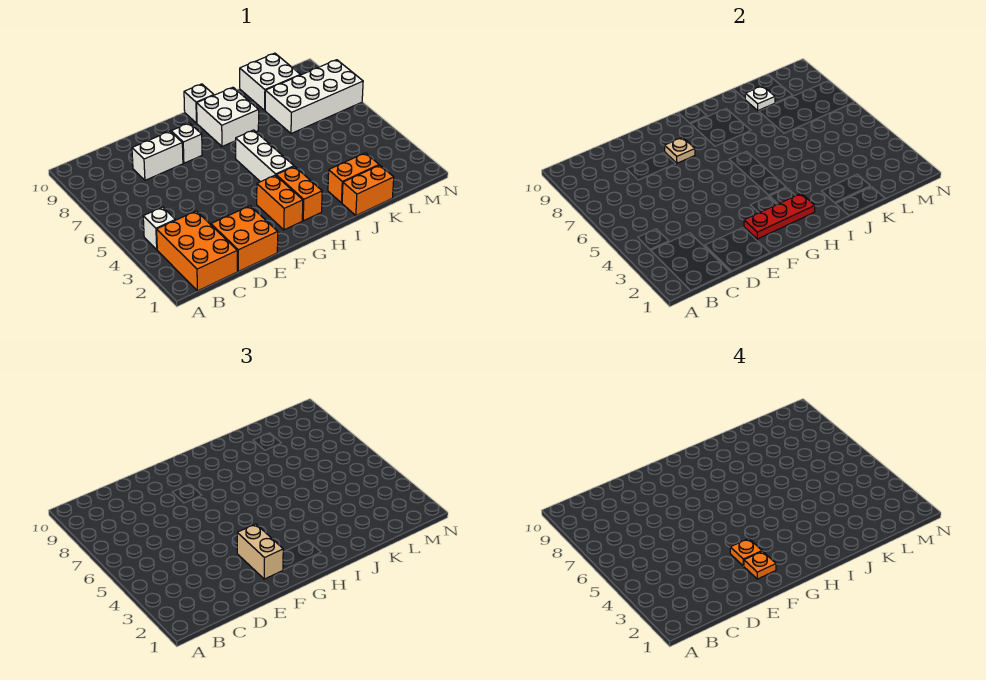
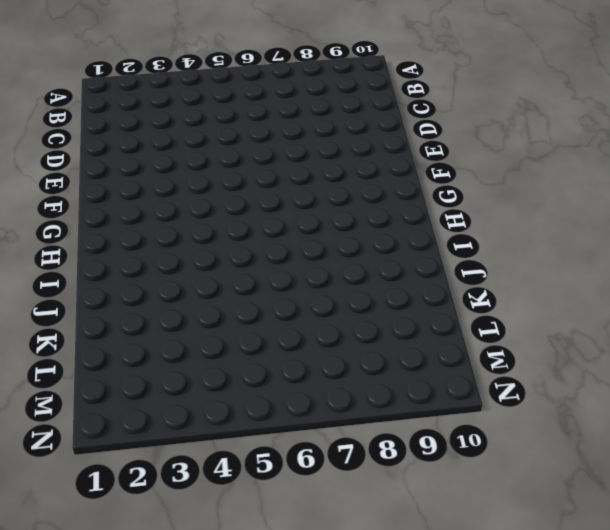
none -> orange brick B1:C3 level 1
none -> white brick B4 level 1
none -> orange brick D1:E2 level 1

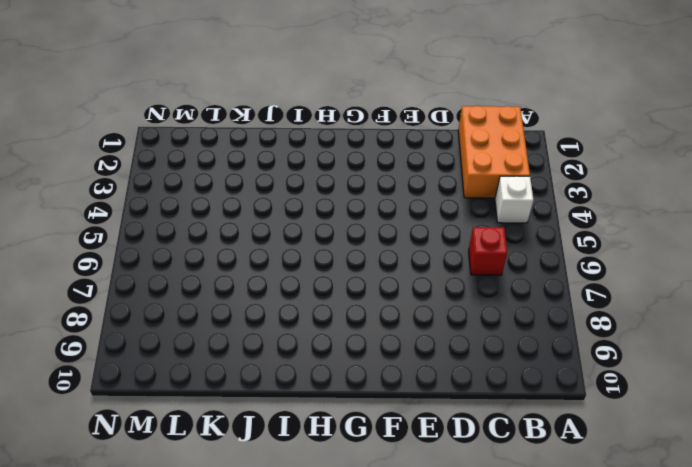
red brick C6 level 1 -> none
none -> orange brick D1:E2 level 1
none -> white brick D8:E8 level 1
none -> white brick F8 level 1

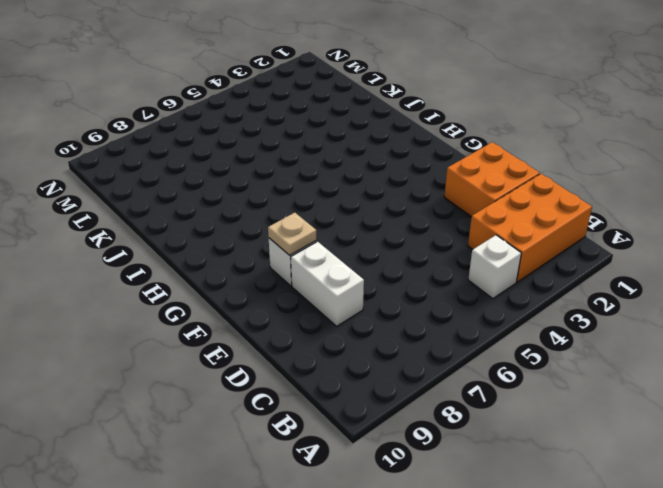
none -> orange brick G2:G3 level 1
none -> orange brick H2:H3 level 1
none -> white brick H4:H6 level 1

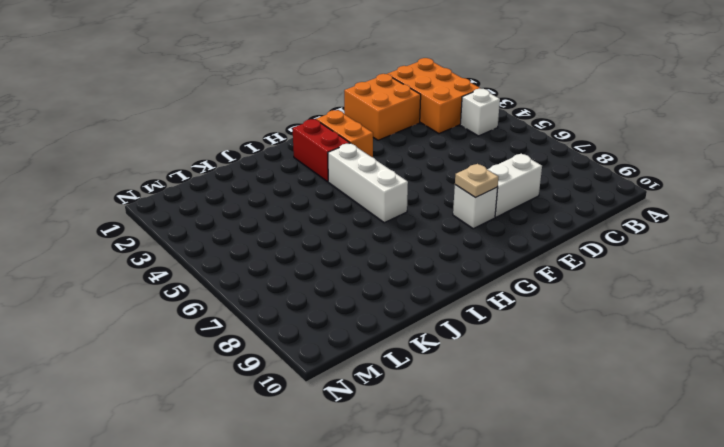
red brick H2:H3 level 1 -> orange brick H2:H3 level 1
none -> white brick H8:I9 level 1
none -> white brick H10 level 1
none -> orange brick J1:K1 level 1

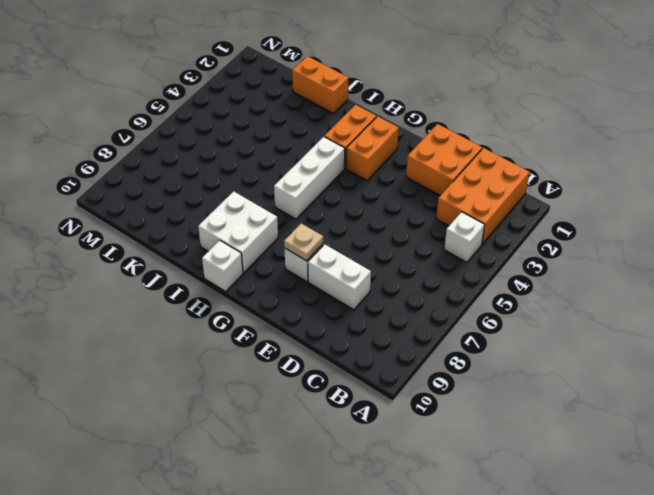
none -> orange brick J2:K2 level 1
none -> white brick K7:N8 level 1
none -> white brick K9:L10 level 1

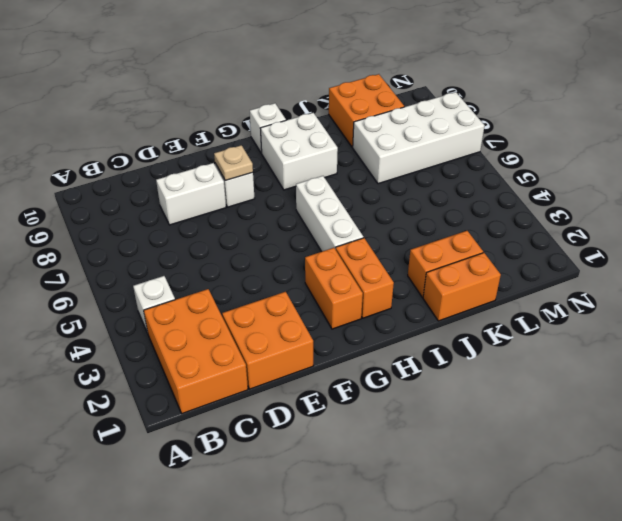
orange brick K9:L10 level 1 -> white brick K9:L10 level 1
none -> red plate F2:H2 level 2
none -> white plate K9 level 2
none -> tan brick F2:F3 level 3

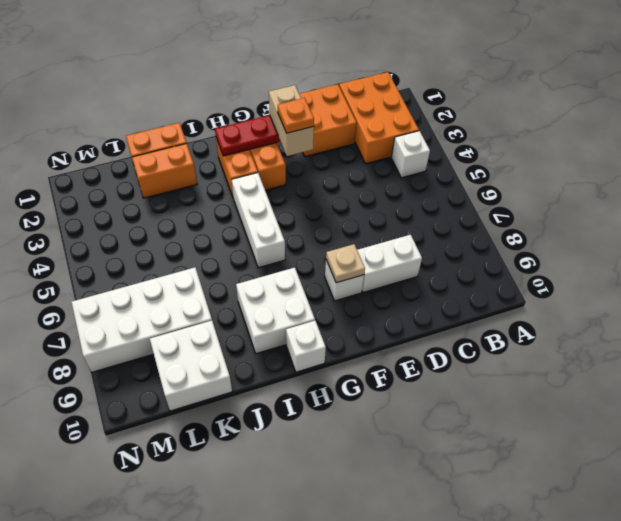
none -> white plate K9 level 2
none -> orange plate F2 level 4

